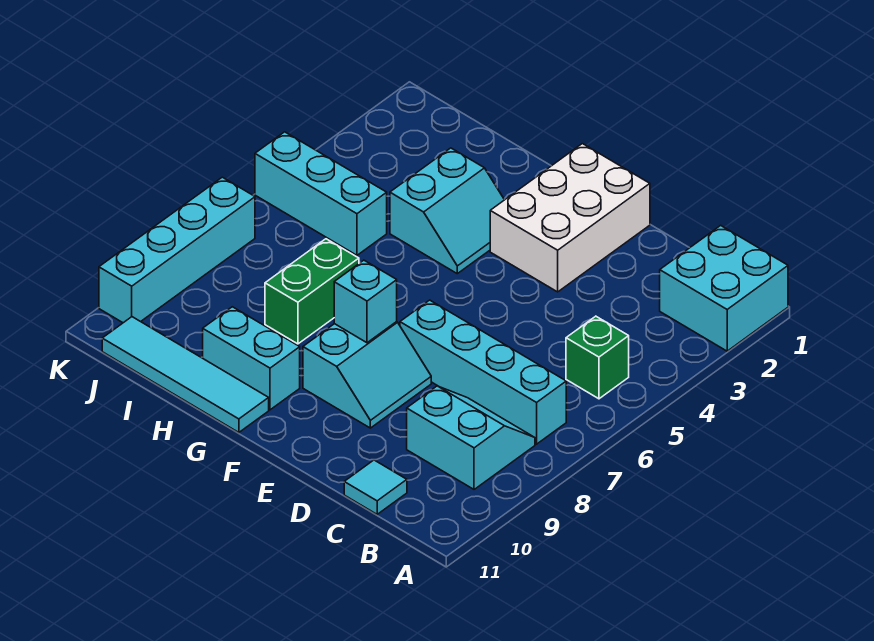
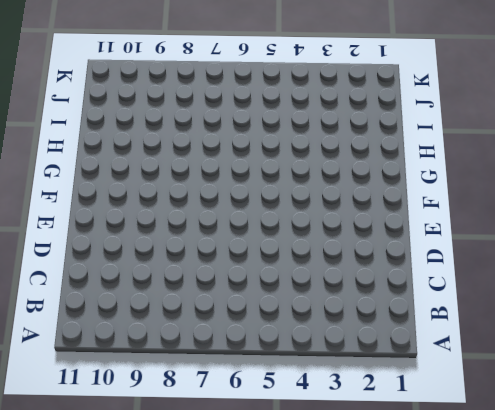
none -> cyan brick A1:B2 level 1
none -> green brick B5 level 1
none -> cyan brick B7:E7 level 1

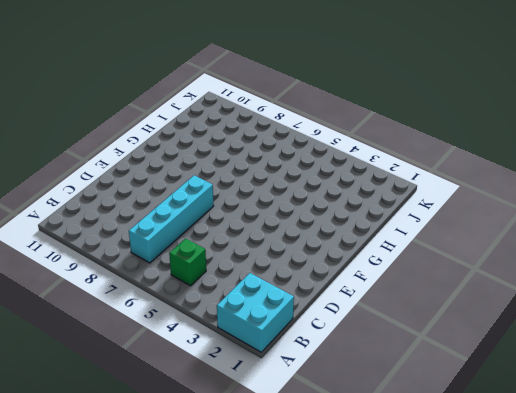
none -> cyan slope B8:C9 level 1 top 9
none -> cyan tile C11 level 1
none -> white brick E1:F3 level 1

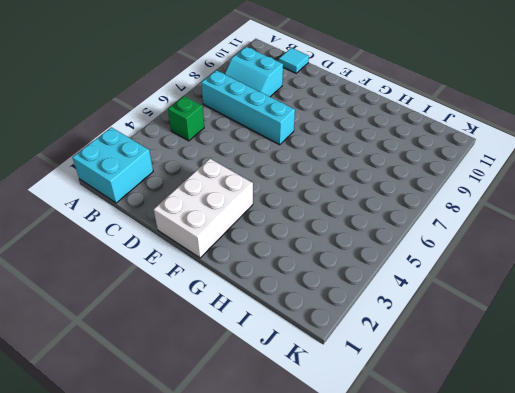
none -> cyan slope E8:F9 level 1 top F
none -> cyan slope G3:H4 level 1 top H
none -> cyan brick G10:H10 level 1

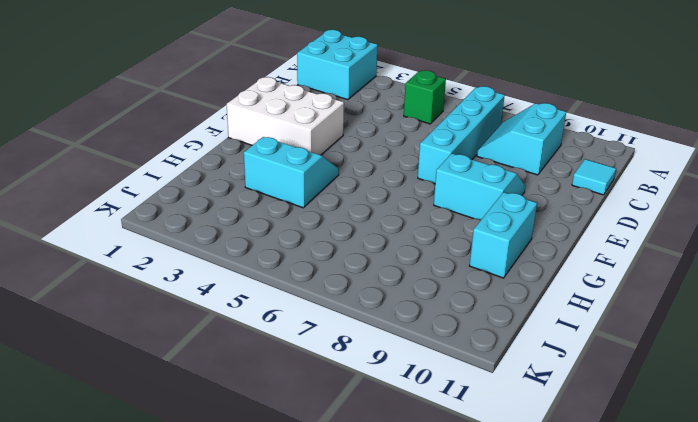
none -> cyan tile G11:J11 level 1
none -> green brick H7:H8 level 1
none -> cyan brick I5:K5 level 1

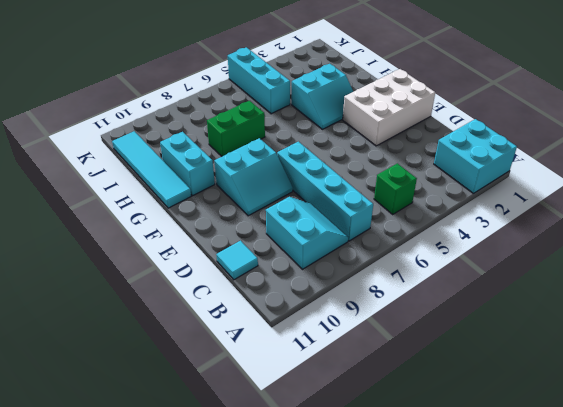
none -> cyan brick K7:K10 level 1
none -> cyan brick F8 level 2

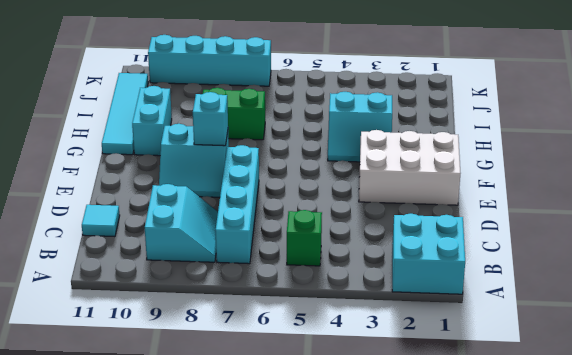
none -> cyan brick I5:K5 level 1

